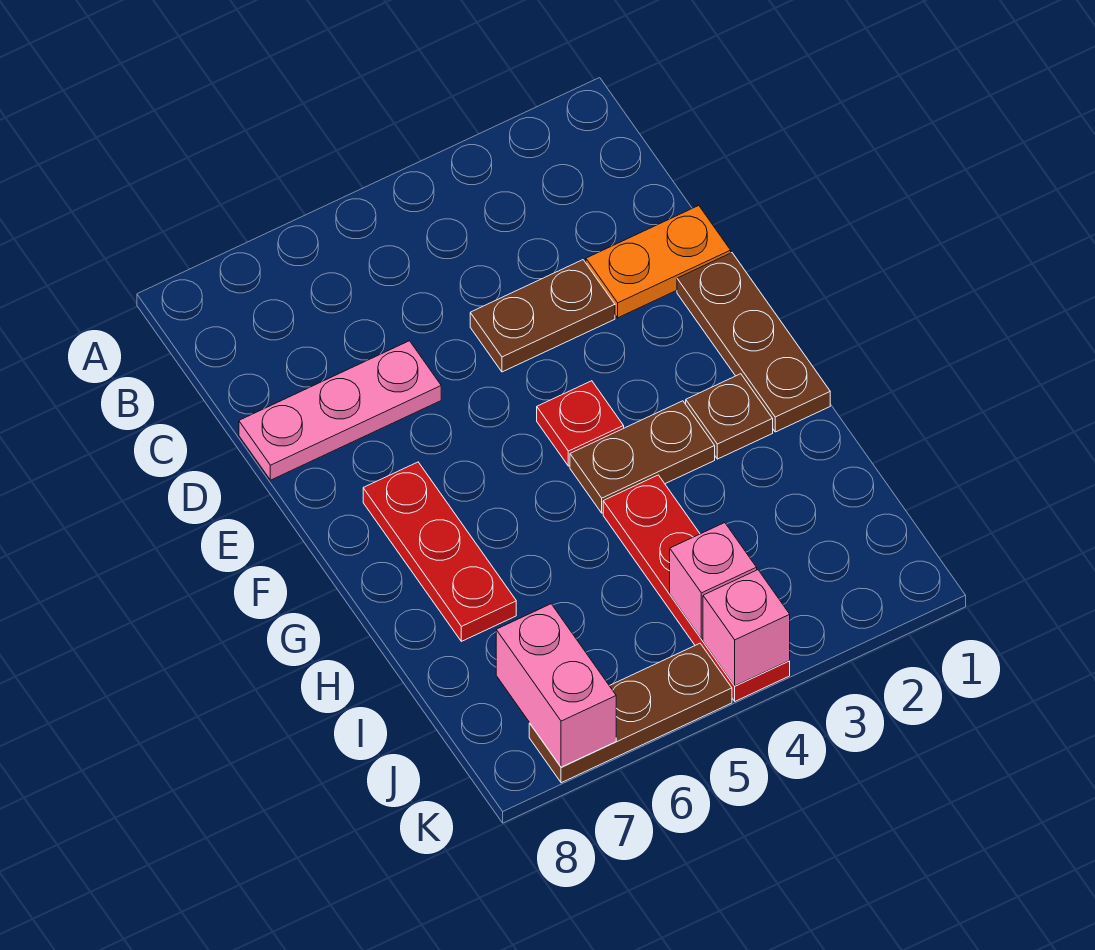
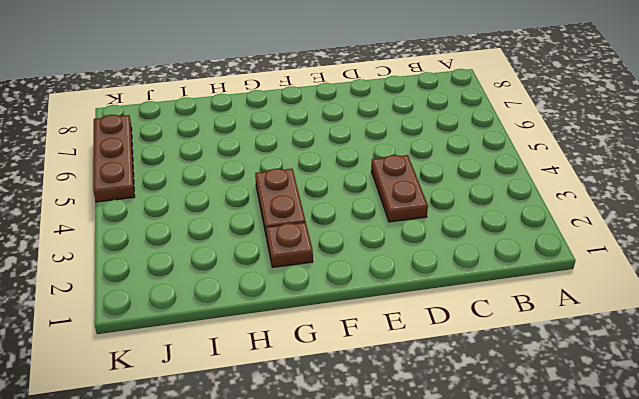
none -> orange plate D1:D2 level 1
none -> pink plate D6:D8 level 1
none -> brown plate E1:G1 level 1

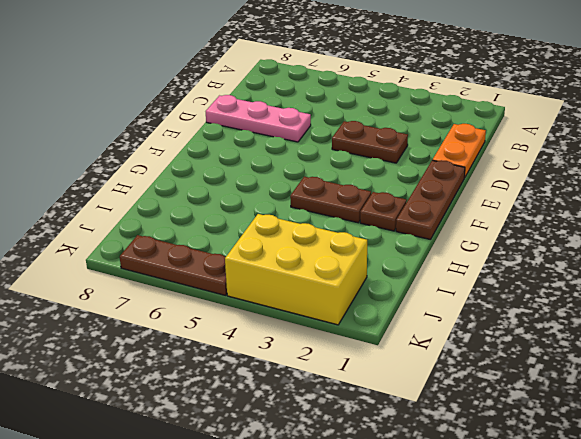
orange plate C1:D1 level 1 -> orange plate D1:D2 level 1
yellow brick J2:K4 level 1 -> red plate H4:K4 level 1
none -> red plate F4 level 1
none -> red plate F7:H7 level 1
none -> pink brick J4 level 2

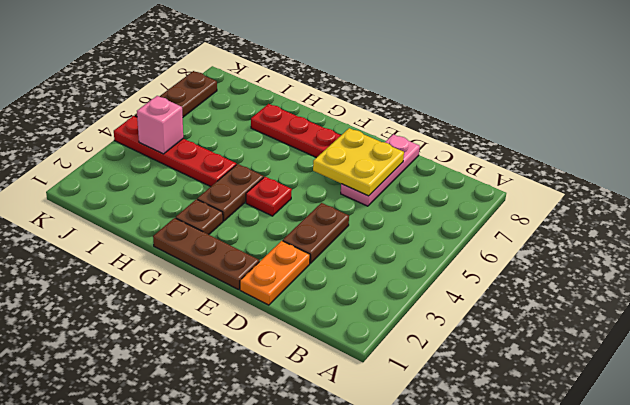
yellow plate D6:E7 level 2 -> none
none -> pink brick J7:K7 level 2
none -> pink brick K4 level 2

